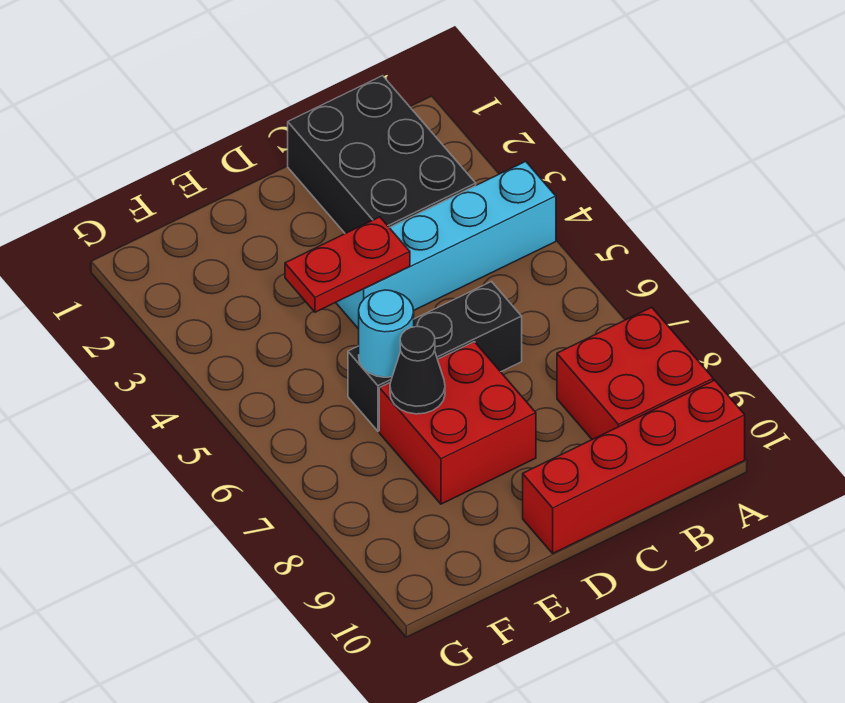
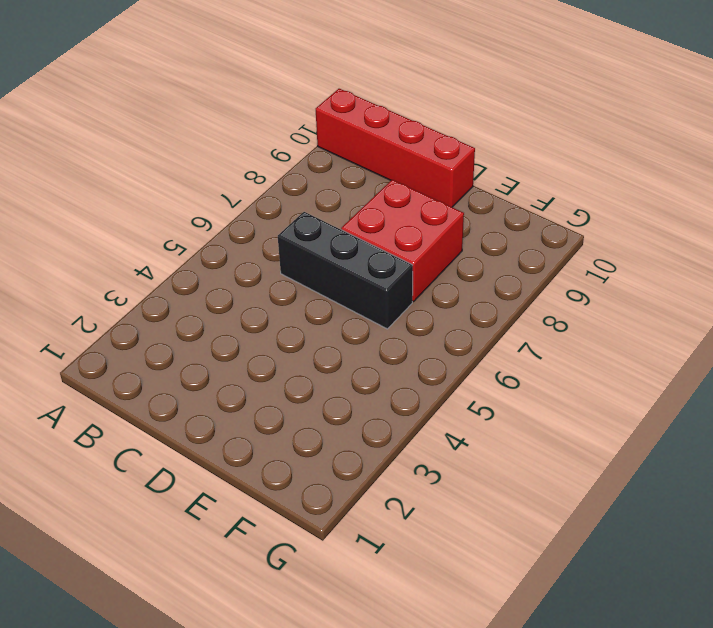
none -> cyan brick A4:D4 level 1
none -> red brick A8:B9 level 1

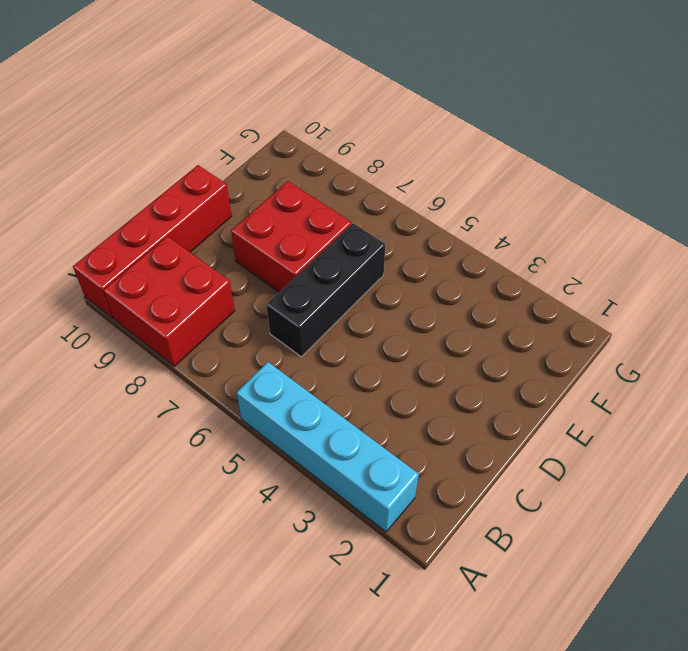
cyan brick A2:A5 level 1 -> cyan brick A4:D4 level 1
none -> black brick B1:C3 level 1
none -> red plate D4:E4 level 2

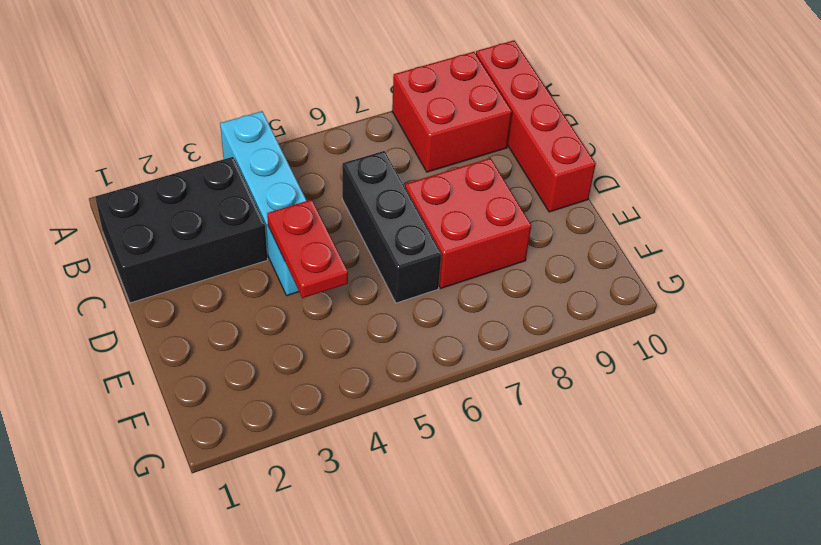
none -> cyan round brick E6 level 2
none -> black cone E7 level 2

